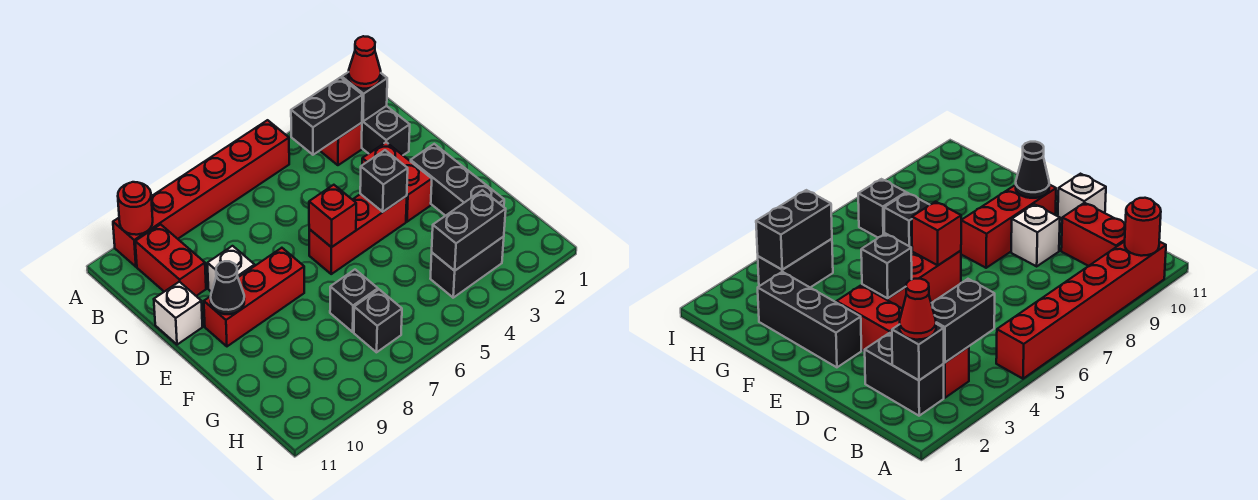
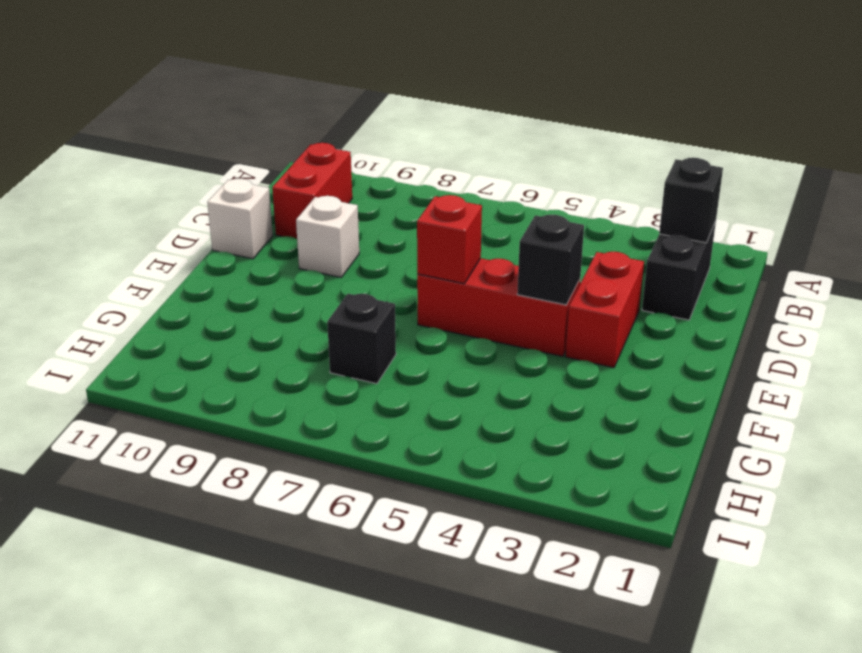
none -> red brick A5:A10 level 1
none -> red brick B3 level 1
none -> black brick E2:G2 level 1

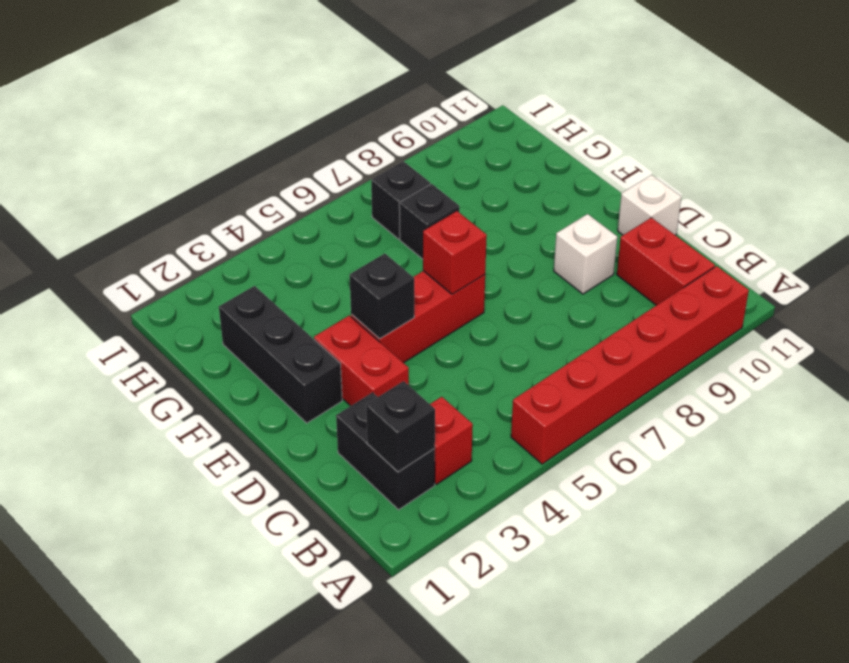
none -> red brick E8:E10 level 1
none -> black brick H3:H4 level 1
none -> red round brick A10 level 2

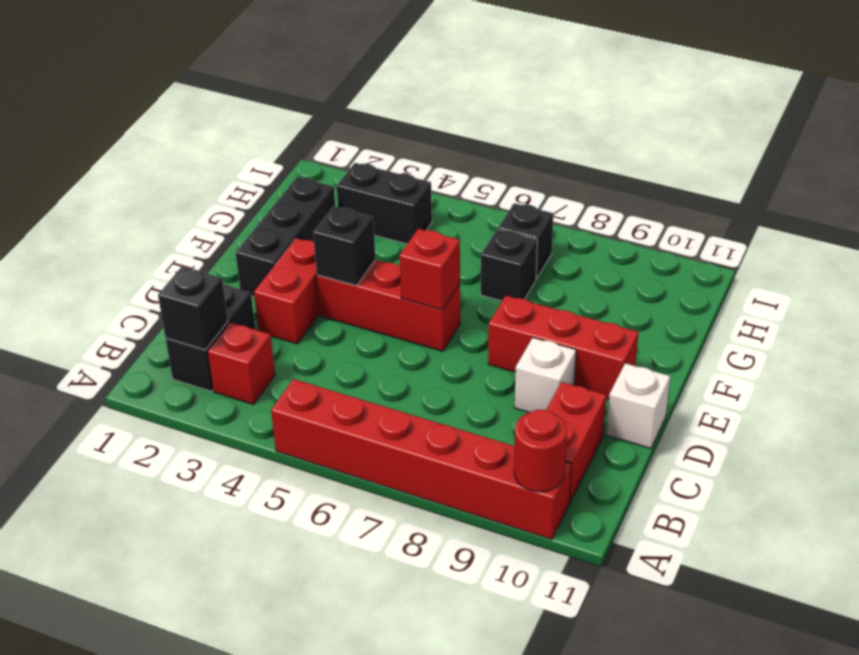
none -> black brick B3:B4 level 2
none -> black cone E10 level 2
none -> black brick H3:H4 level 2

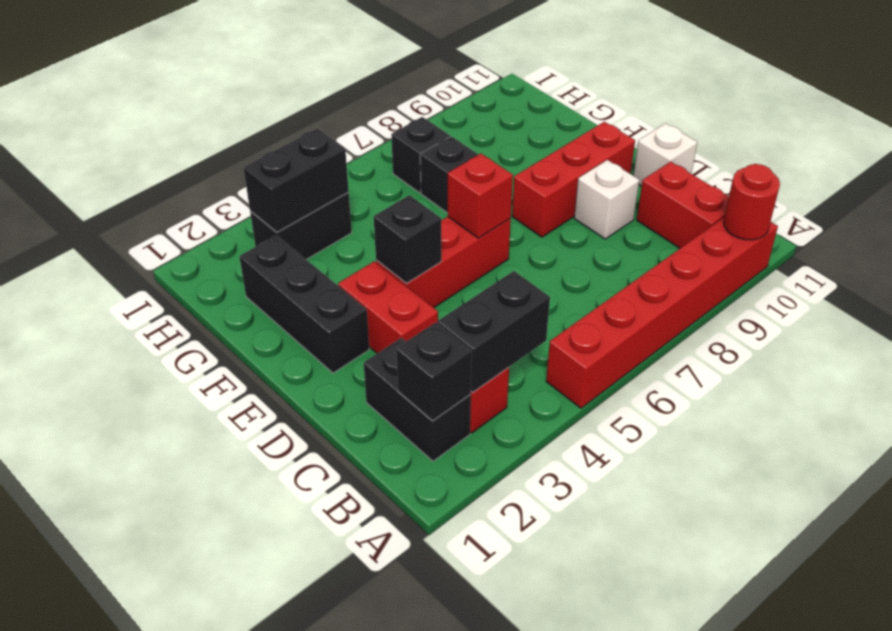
none -> black cone E10 level 2
none -> red cone B2 level 3

